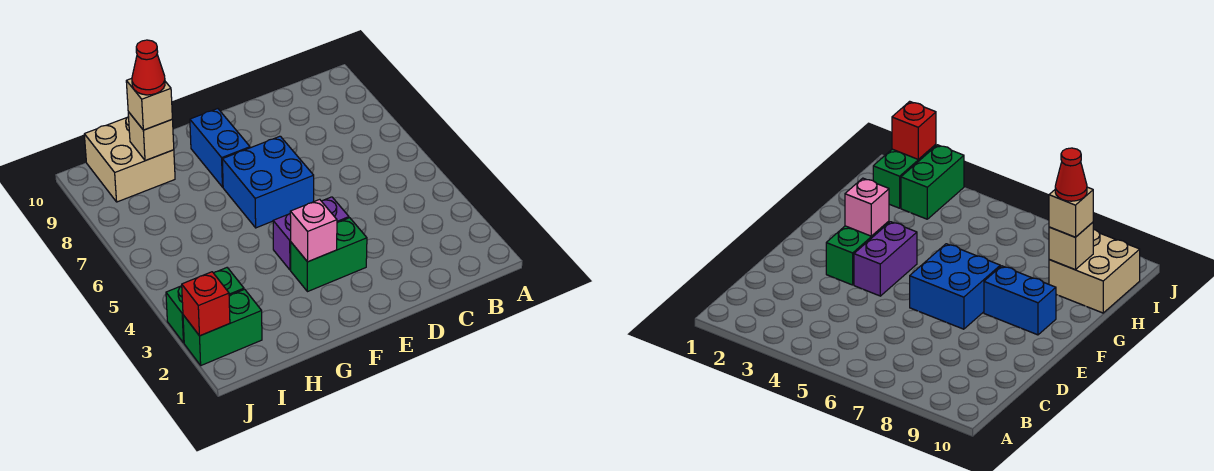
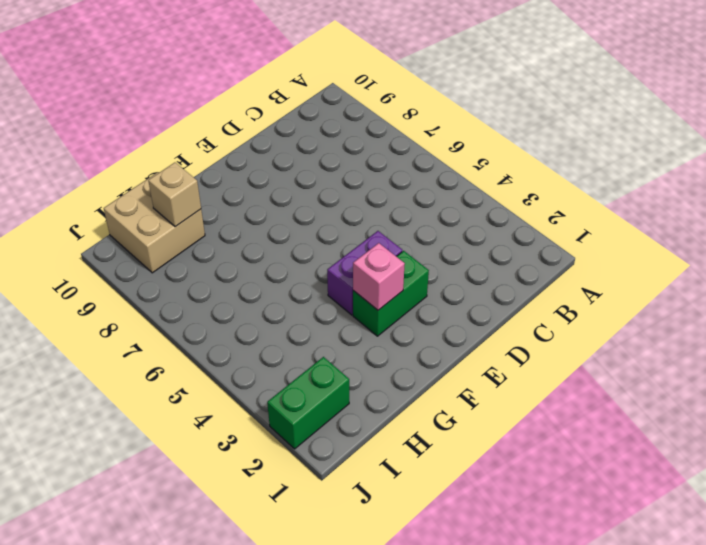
none -> blue brick E6:F7 level 1
none -> blue brick F8:F9 level 1
none -> green brick I3:J3 level 1

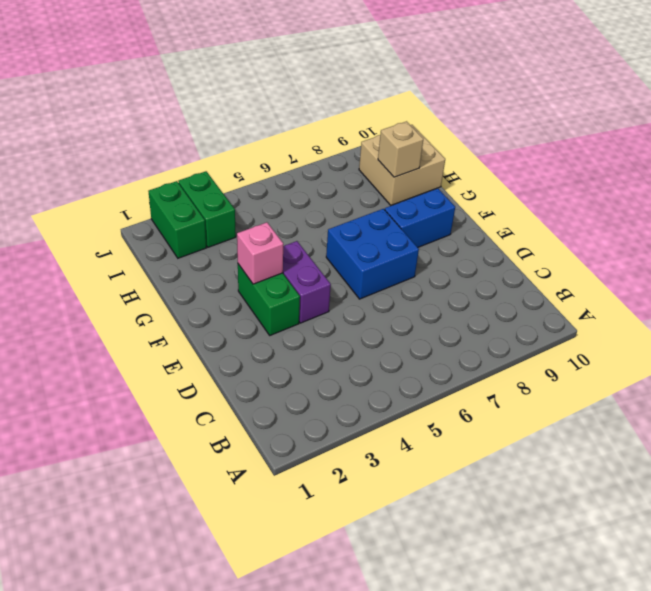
none -> red brick J2 level 2
none -> tan brick H9 level 3
none -> red cone H9 level 4

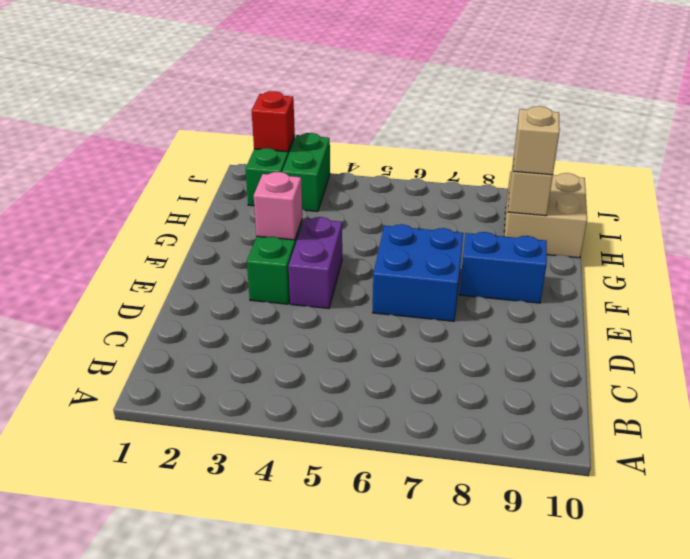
none -> red cone H9 level 4

